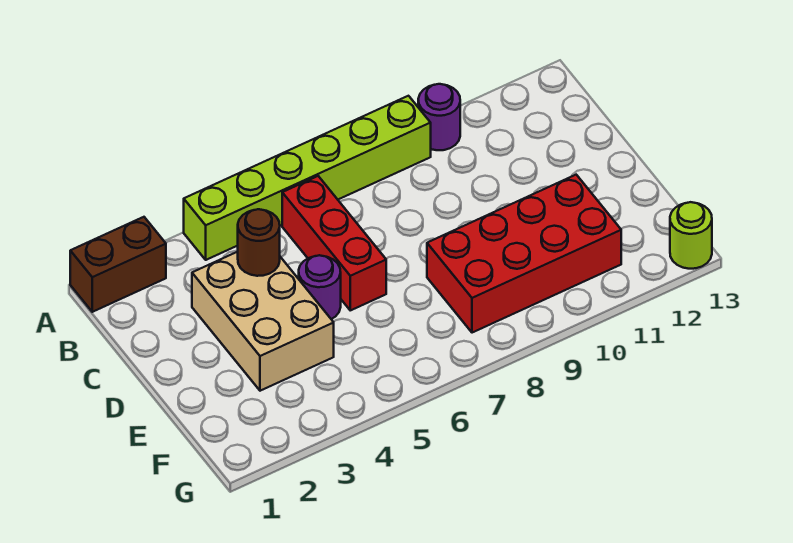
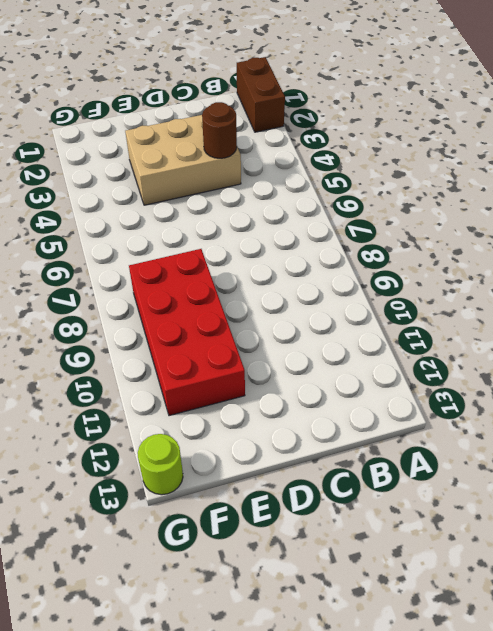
none -> lime brick A4:A9 level 1
none -> purple round brick A10 level 1

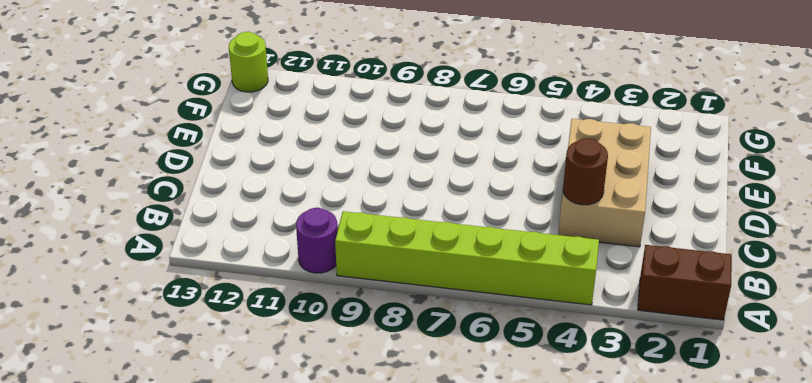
none -> red brick B6:D6 level 1
none -> purple round brick D5 level 1

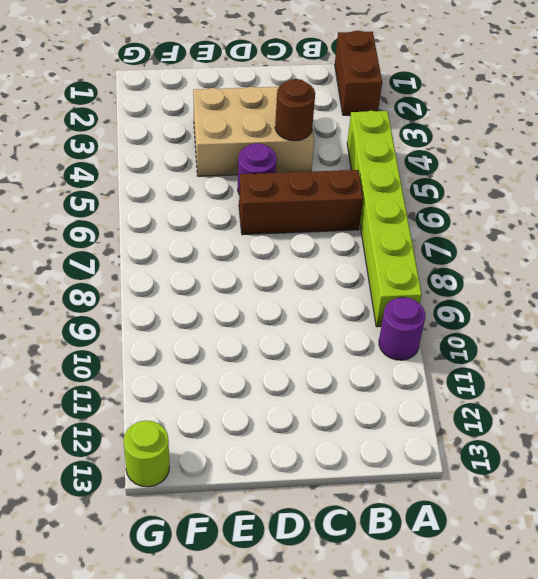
brown brick B6:D6 level 1 -> red brick B6:D6 level 1
none -> red brick E8:F11 level 1

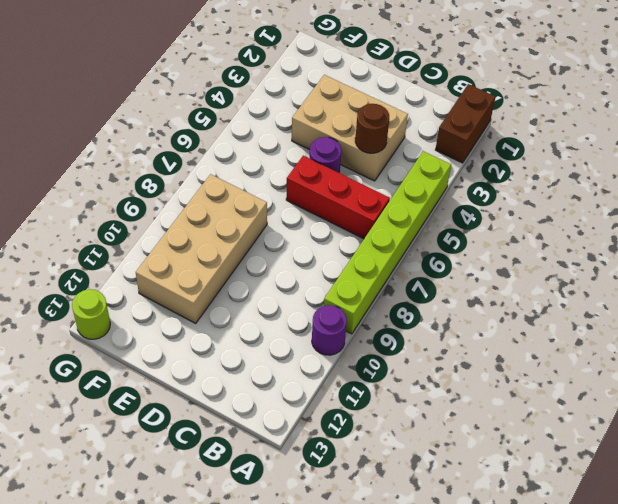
tan brick E8:F11 level 1 -> red brick E8:F11 level 1

